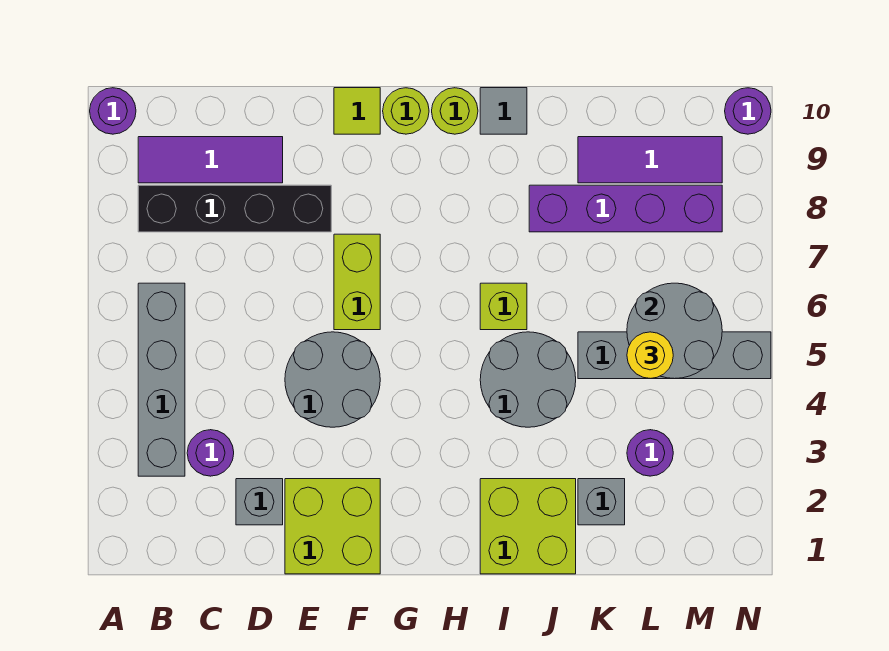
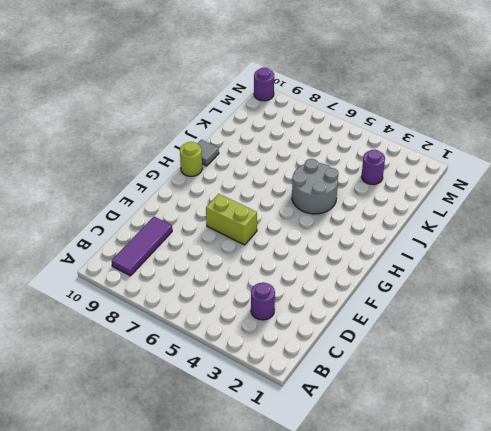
none -> purple round brick A10 level 1
none -> grey brick B3:B6 level 1
none -> black brick B8:E8 level 1

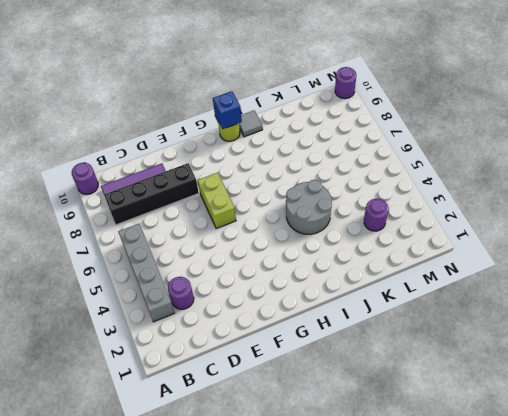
blue brick H10 level 2 -> none
none -> grey brick D2 level 1
none -> lime brick E1:F2 level 1
none -> grey round brick E4:F5 level 1

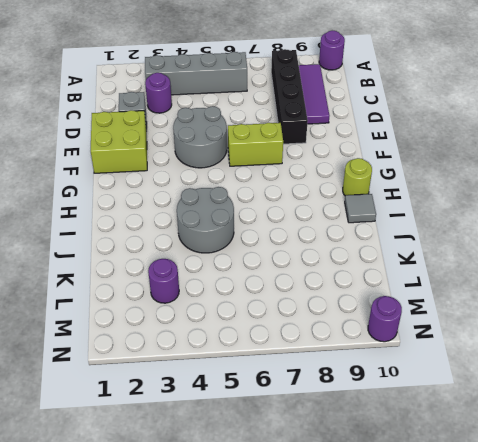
none -> lime tile F10 level 1
none -> lime round brick G10 level 1
none -> lime brick I1:J2 level 1

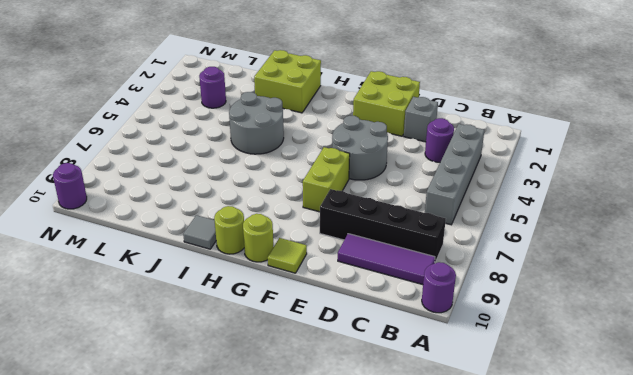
none -> lime brick I6 level 1
none -> purple brick J8:M8 level 1
none -> grey brick K2 level 1

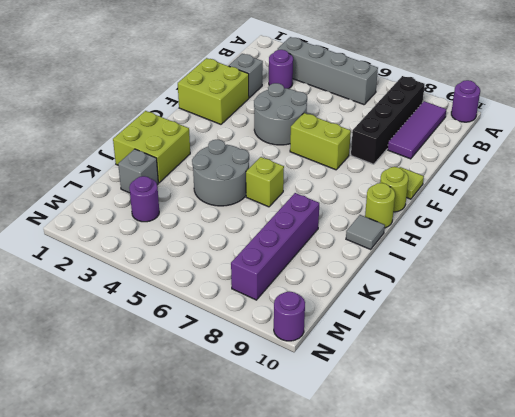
none -> grey brick K5:N5 level 1
none -> purple tile K9:M9 level 1
none -> grey round brick L5:M6 level 2

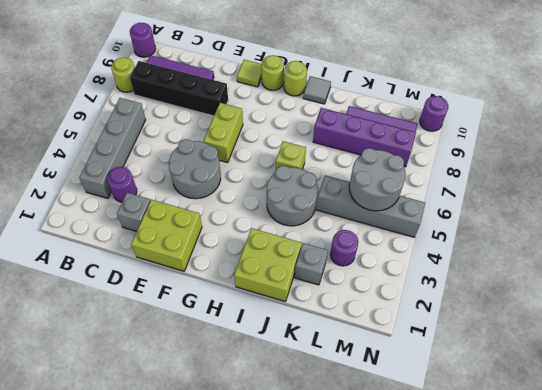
lime round brick A8 level 1 -> none
none -> yellow round brick L5 level 3

